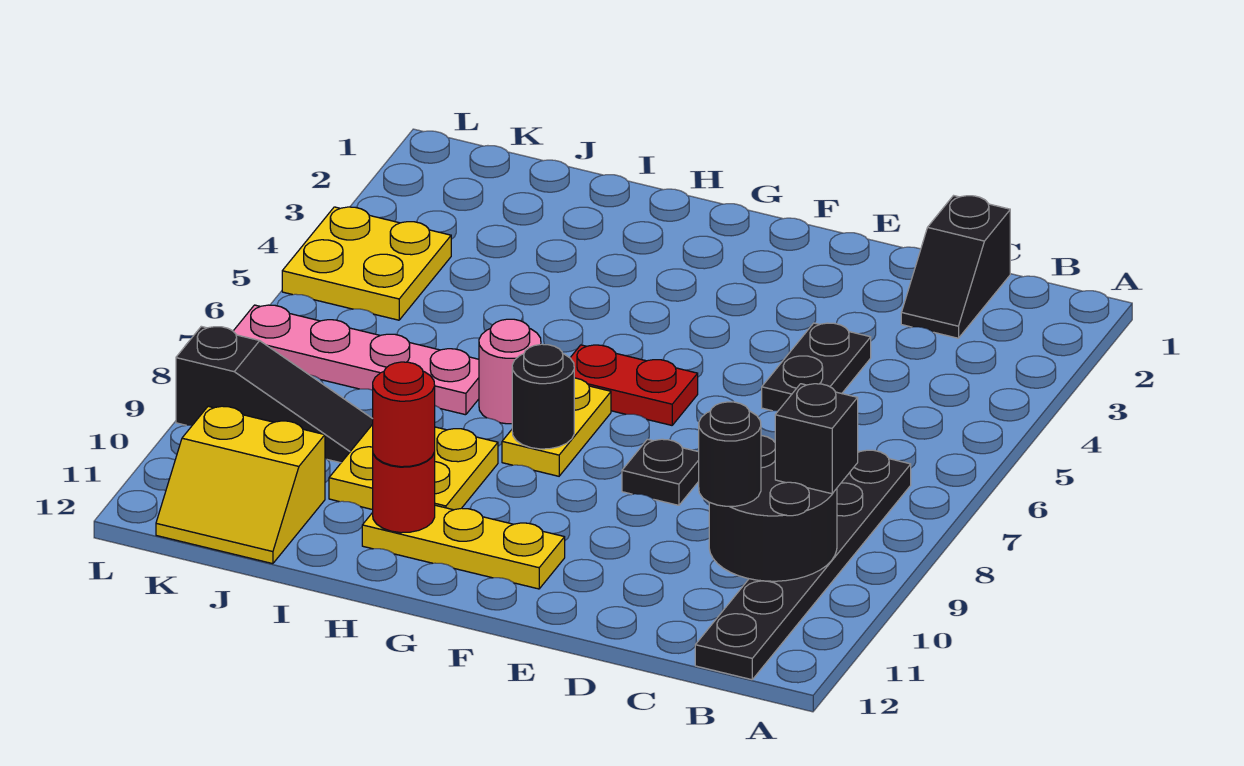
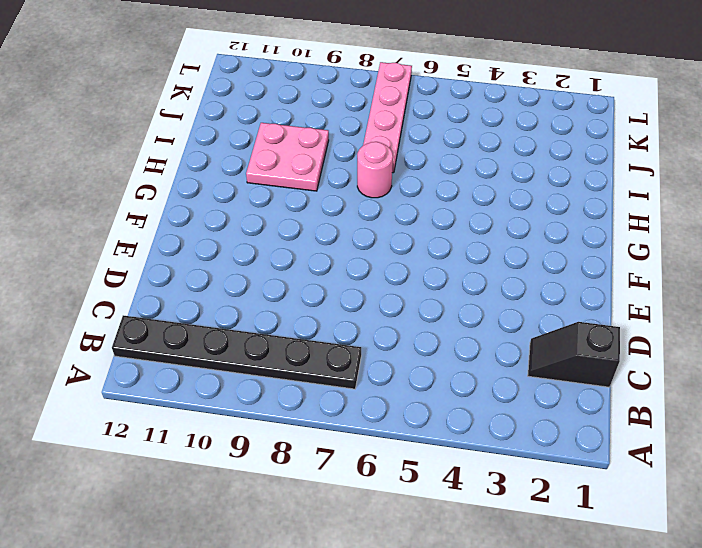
pink plate H9:I10 level 1 -> yellow plate H9:I10 level 1
none -> black plate D4:D5 level 1
none -> black plate E8 level 1
none -> red plate F6:G6 level 1

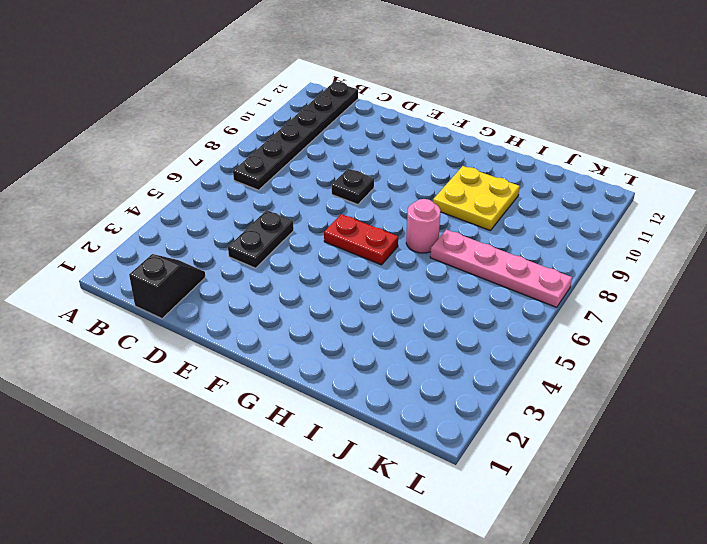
none -> yellow plate F11:H11 level 1
none -> yellow plate G7:G8 level 1
none -> black slope J9:L9 level 1 top L

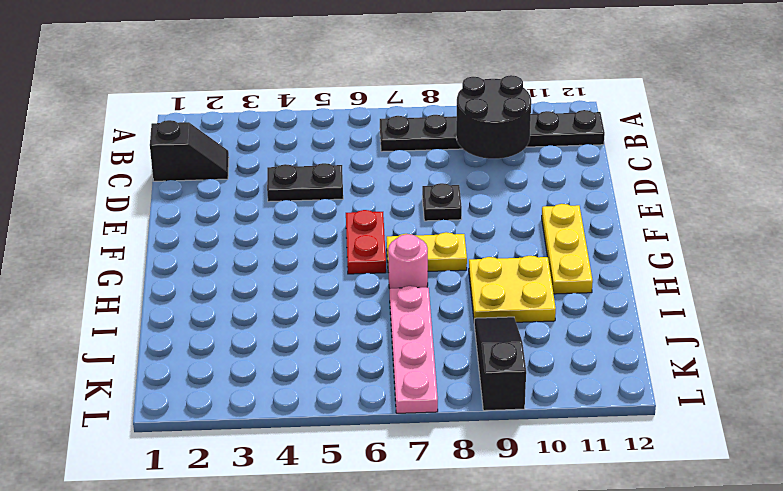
none -> yellow slope J11:K12 level 1 top 11
none -> yellow plate K4:L5 level 1
none -> black round brick G8 level 2

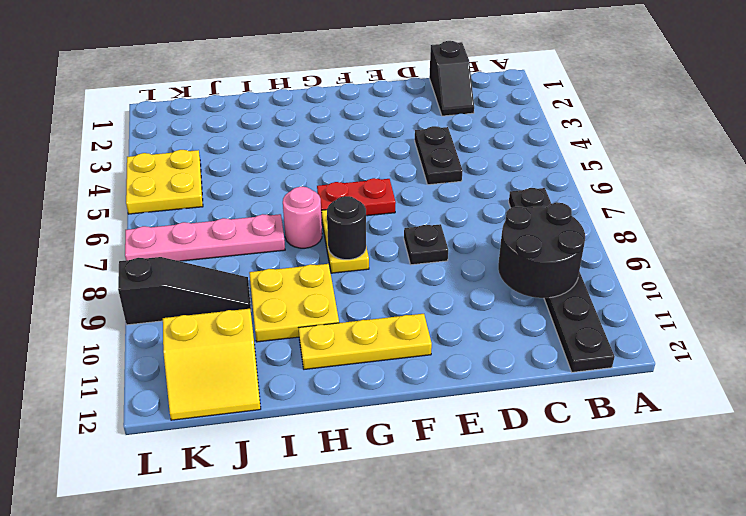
none -> red round brick H11 level 2
none -> black brick B9 level 3
none -> black round brick C10 level 3

